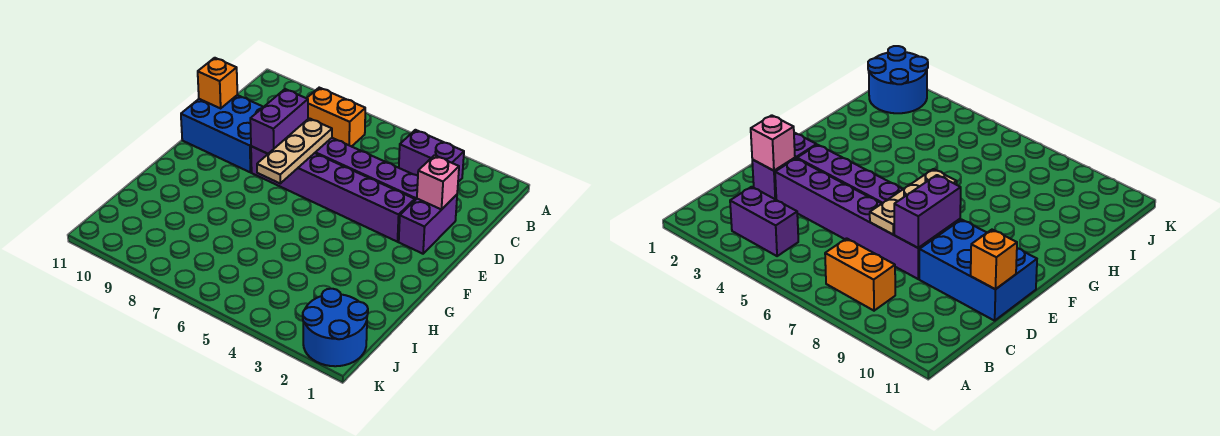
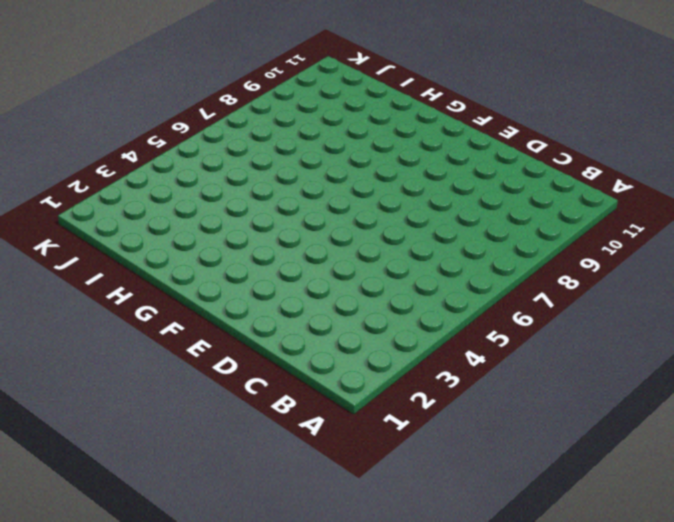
none -> purple brick B3:B4 level 1
none -> orange brick B7:B8 level 1

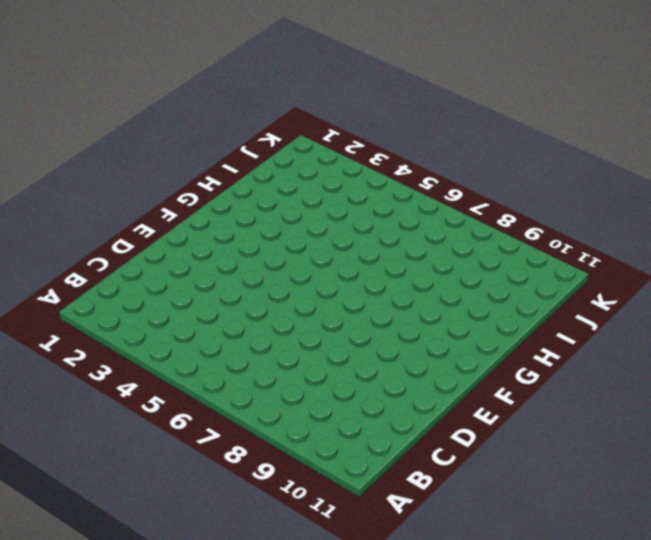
none -> purple brick B3:B4 level 1
none -> orange brick B7:B8 level 1

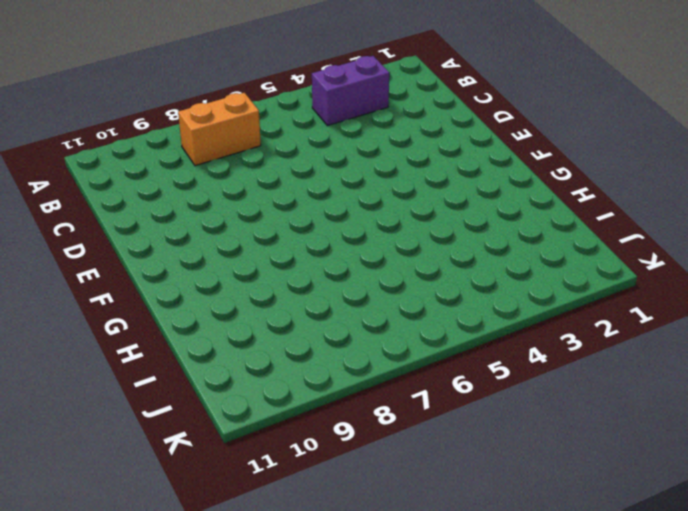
none -> purple brick D2:E2 level 1
none -> purple brick D3:D8 level 1

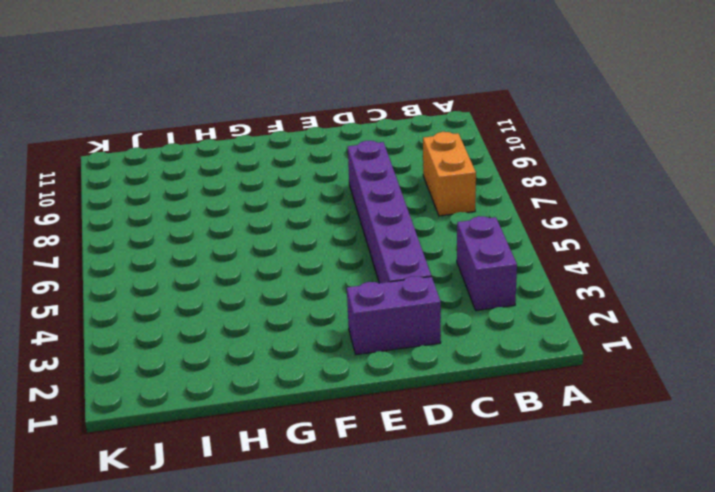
none -> blue brick D9:E11 level 1
none -> purple brick E3:E8 level 1

